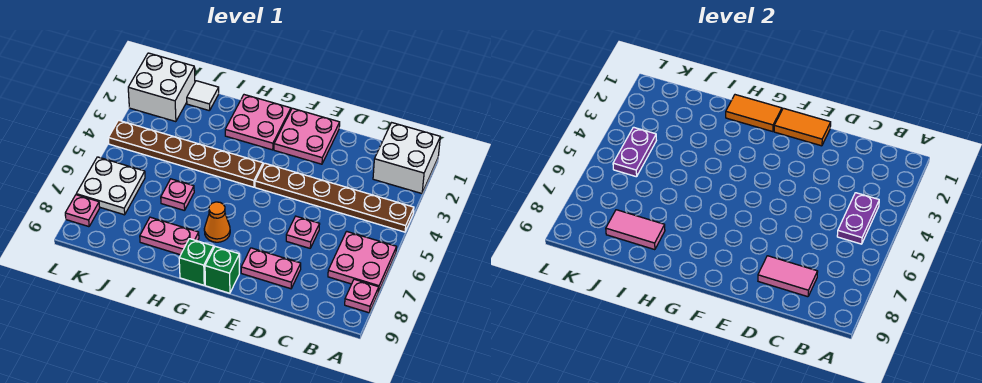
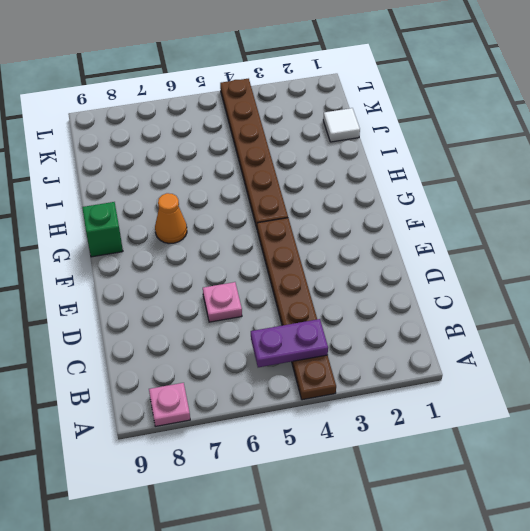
none -> white brick A1:B2 level 1
none -> pink plate A6:B7 level 1
none -> pink plate D8:E8 level 1

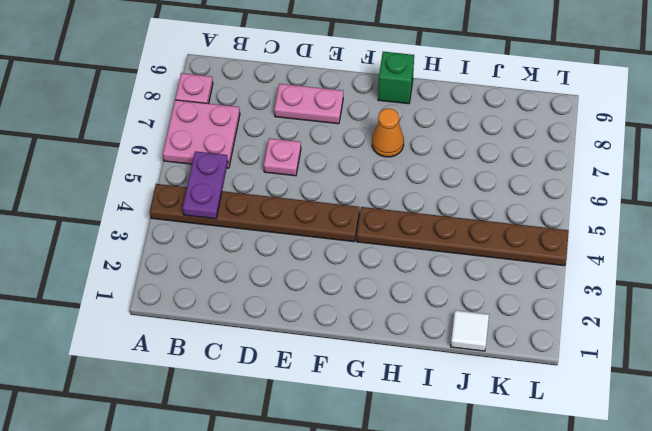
none -> white brick A1:B2 level 1
none -> pink plate E1:F2 level 1
none -> green brick F9 level 1

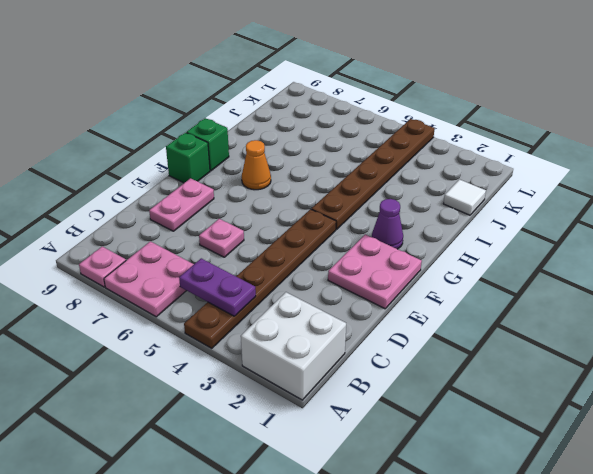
purple cone G2 level 1 -> pink plate G1:H2 level 1
none -> pink plate H8:I8 level 1
none -> pink plate I6 level 1
none -> white brick K1:L2 level 1

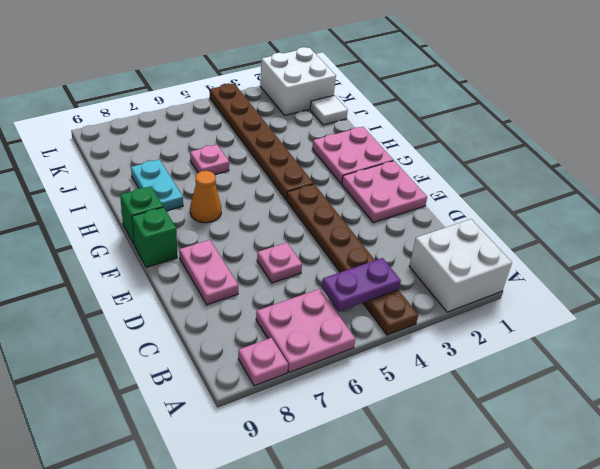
cyan plate H8:I8 level 1 -> pink plate H8:I8 level 1
none -> white plate K6:L7 level 1
none -> pink plate L8 level 1
none -> pink tile C8:D8 level 2

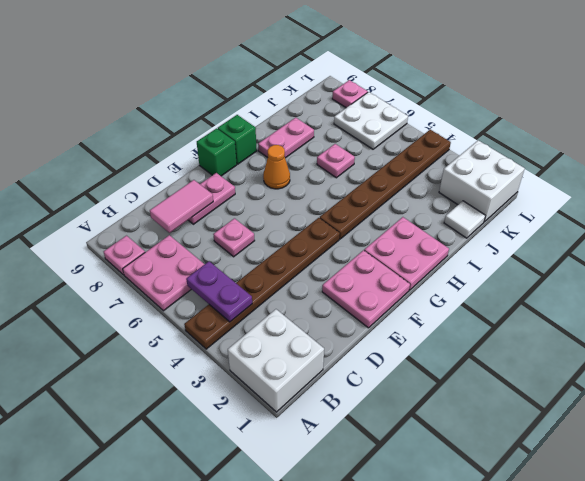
none -> orange tile E1:F1 level 2
none -> orange tile G1:H1 level 2
none -> pink tile I8:J8 level 2

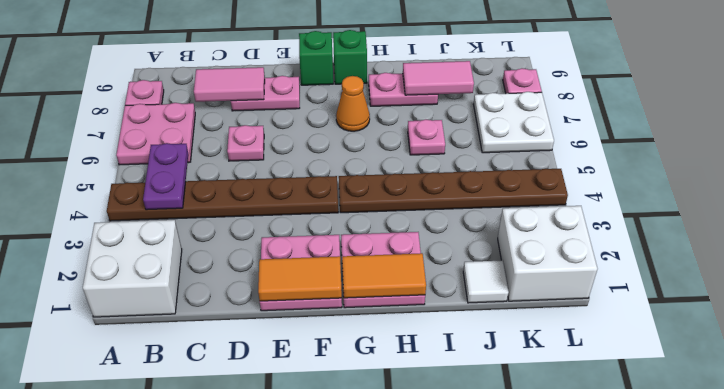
none -> purple plate K4:K5 level 2

